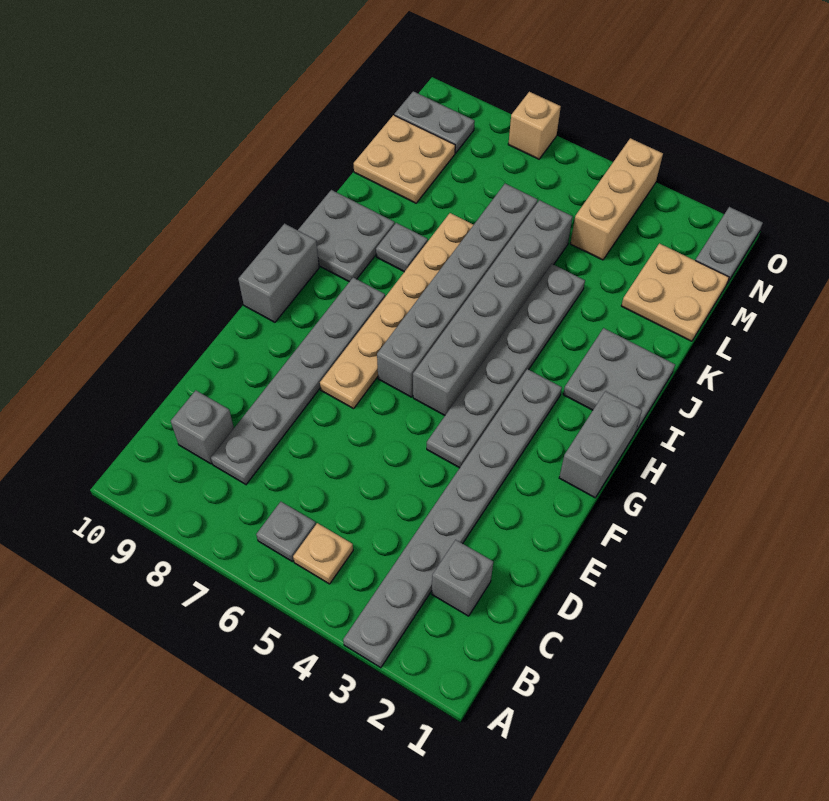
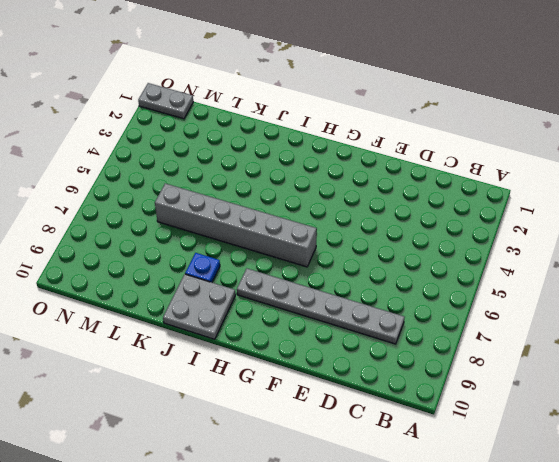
blue plate J8 level 1 -> grey plate J8 level 1
none -> grey plate A3:H3 level 1
none -> tan plate B5 level 1
none -> grey plate B6 level 1

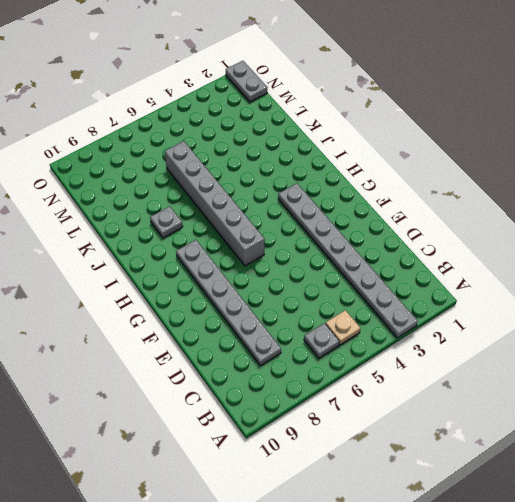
none -> grey brick C2 level 1
none -> grey brick C9 level 1
none -> grey plate F4:K4 level 1

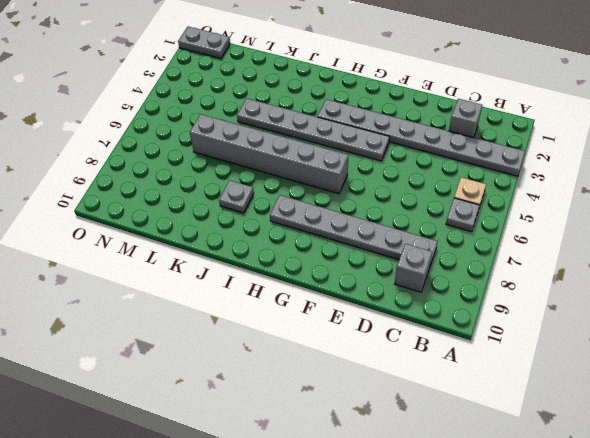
none -> tan plate F7:K7 level 1
none -> grey brick G1:H1 level 1
none -> grey brick G5:L5 level 1

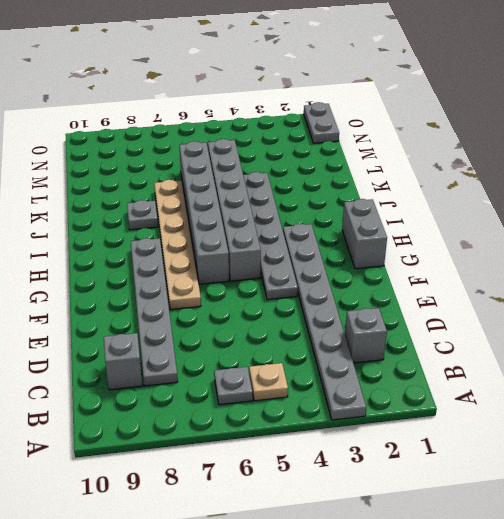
none -> grey brick G10:H10 level 1
none -> grey plate I1:J2 level 1
none -> grey plate I9:J10 level 1

